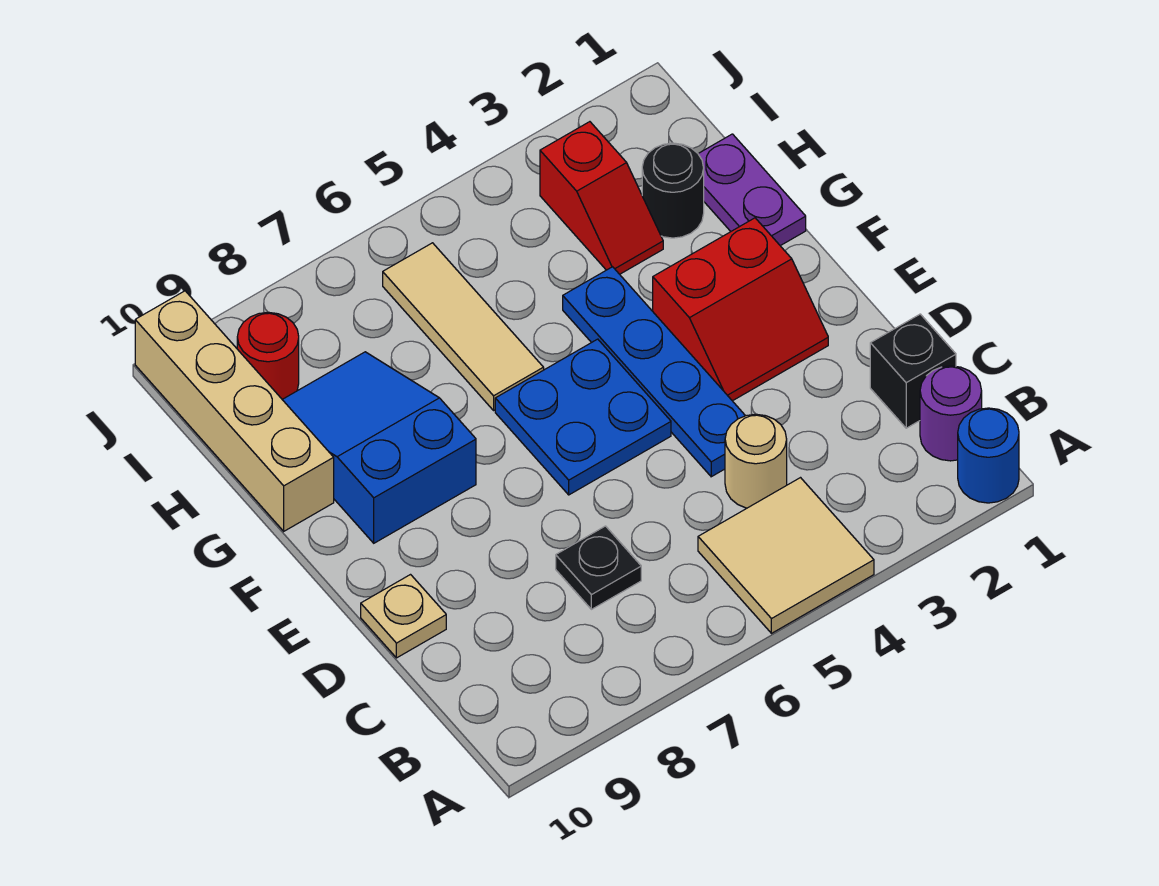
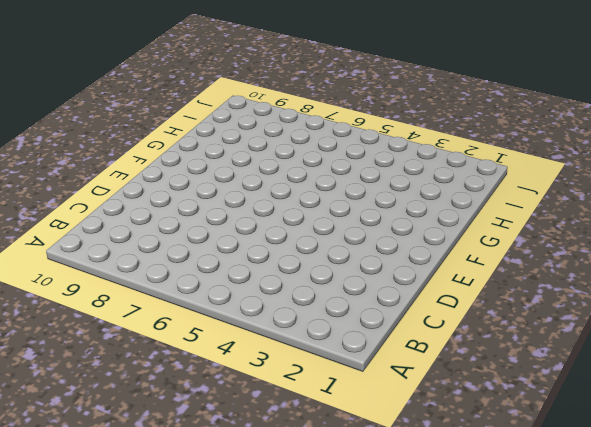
none -> blue round brick A1 level 1
none -> tan tile A4:B5 level 1
none -> purple round brick B1 level 1

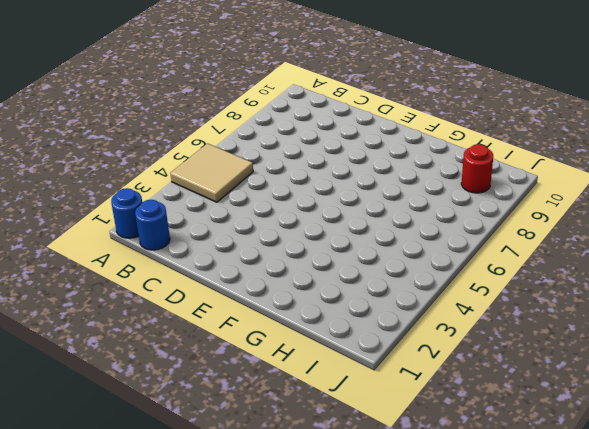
blue round brick B1 level 1 -> purple round brick B1 level 1
none -> black brick C1 level 1
none -> tan round brick C4 level 1
none -> black plate C7 level 1

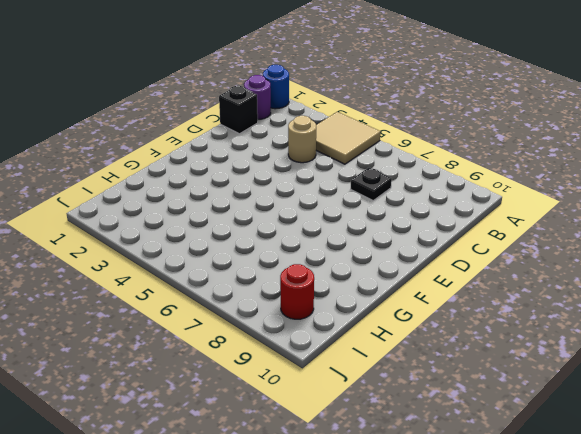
none -> blue plate D4:G4 level 1
none -> tan plate D10 level 1
none -> red slope E2:F3 level 1 top F

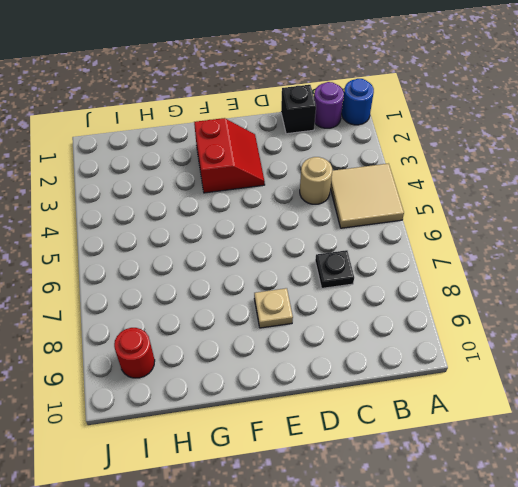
tan plate E8 level 1 -> tan plate D10 level 1
none -> blue plate D4:G4 level 1
none -> blue plate E5:F6 level 1
none -> blue slope F8:H9 level 1 top F

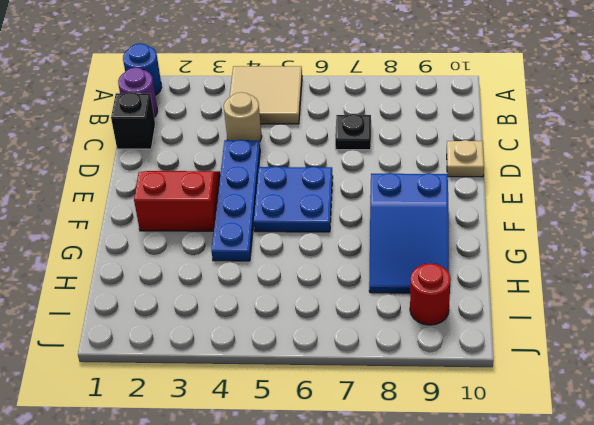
none -> purple plate G1:H1 level 1
none -> tan tile G6:I6 level 1
none -> tan brick G10:J10 level 1

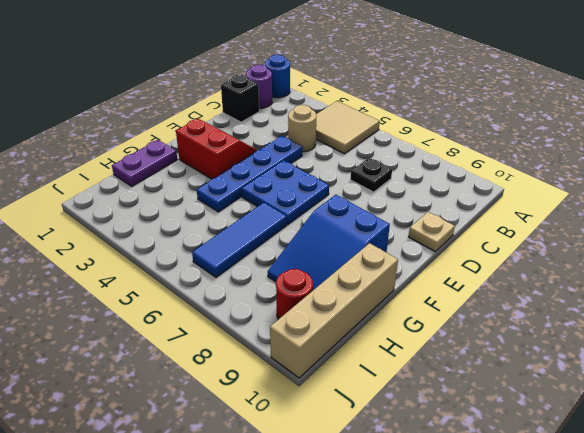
blue tile G6:I6 level 1 -> tan tile G6:I6 level 1
none -> black round brick H2 level 1
none -> red slope H3:I3 level 1 top I

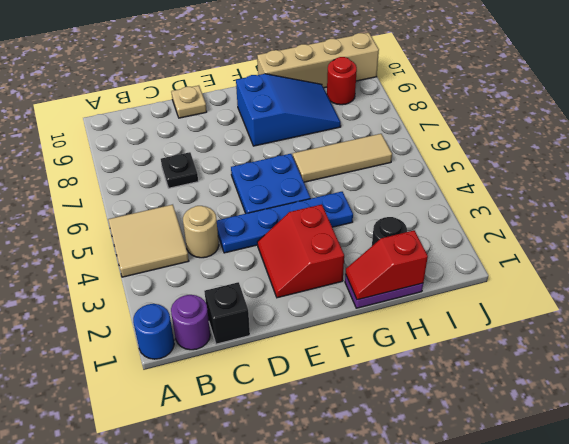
red slope G1:H1 level 2 top H -> red slope H3:I3 level 1 top I

